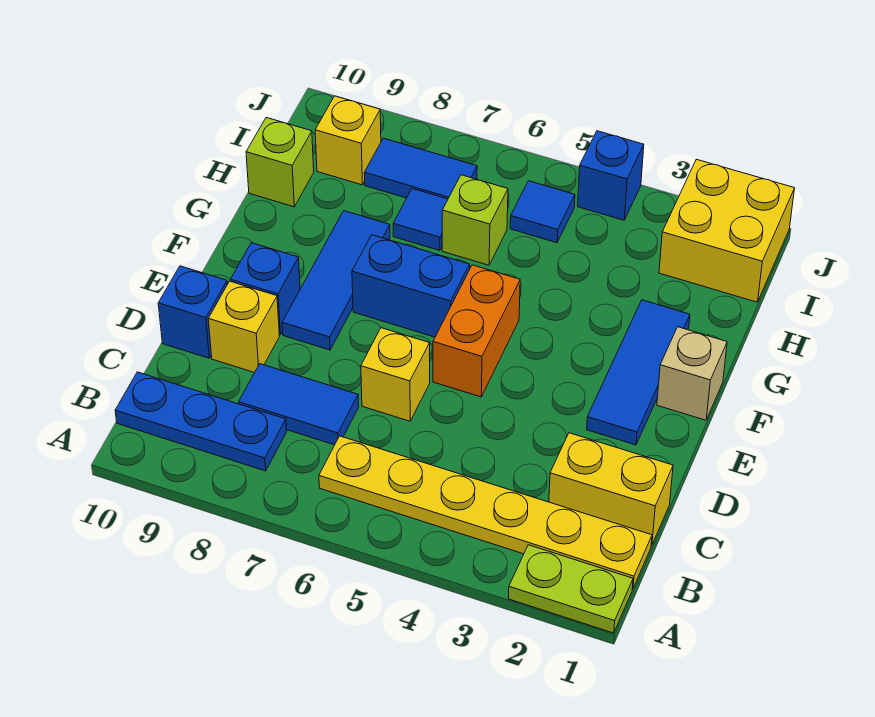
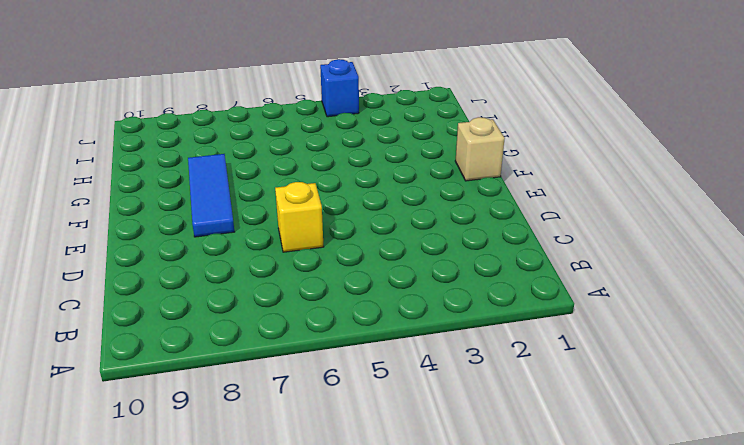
none -> lime plate A1:A2 level 1
none -> yellow plate B1:B6 level 1
none -> blue plate B8:B10 level 1

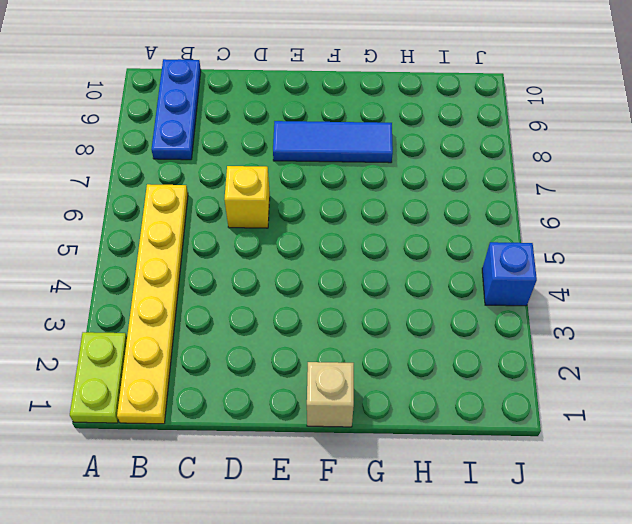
none -> yellow brick C1:C2 level 1
none -> blue tile C7:C8 level 1
none -> yellow brick D9 level 1

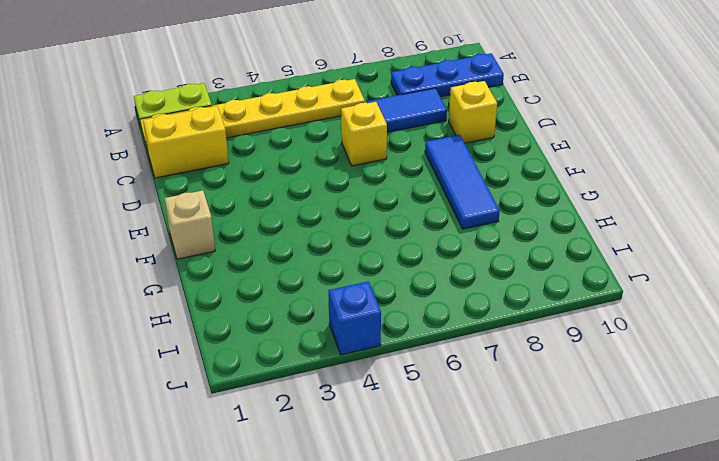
none -> blue brick D10 level 1
none -> blue tile E2:G2 level 1
none -> orange brick E5:F5 level 1

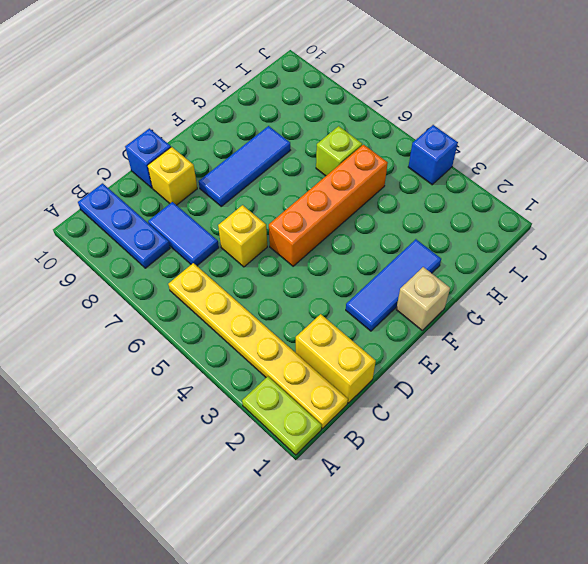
orange brick E5:H5 level 1 -> orange brick E5:F5 level 1
none -> blue brick E9 level 1
none -> blue brick F6:F7 level 1
none -> blue tile H7 level 1

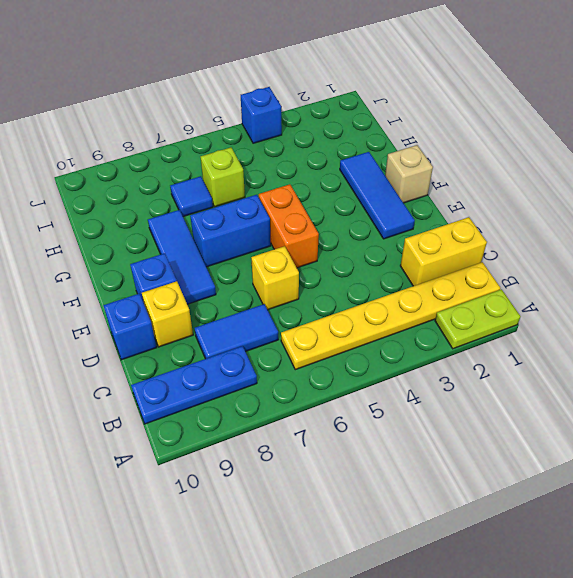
none -> lime brick H10 level 1
none -> yellow brick I1:J2 level 1
none -> blue tile I5 level 1

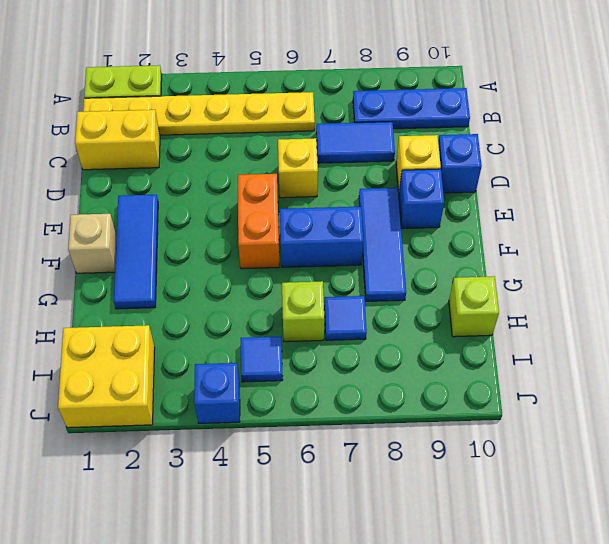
none -> blue tile I7:I8 level 1
none -> yellow brick I9 level 1

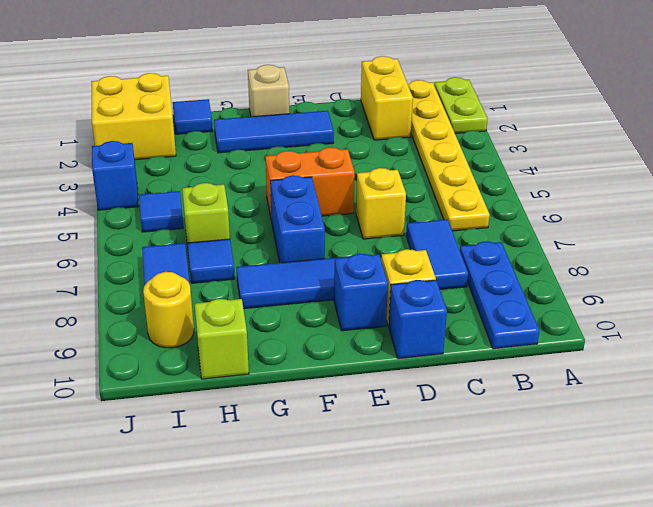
blue tile H1 level 1 -> none
yellow round brick I9 level 1 -> yellow brick I9 level 1

